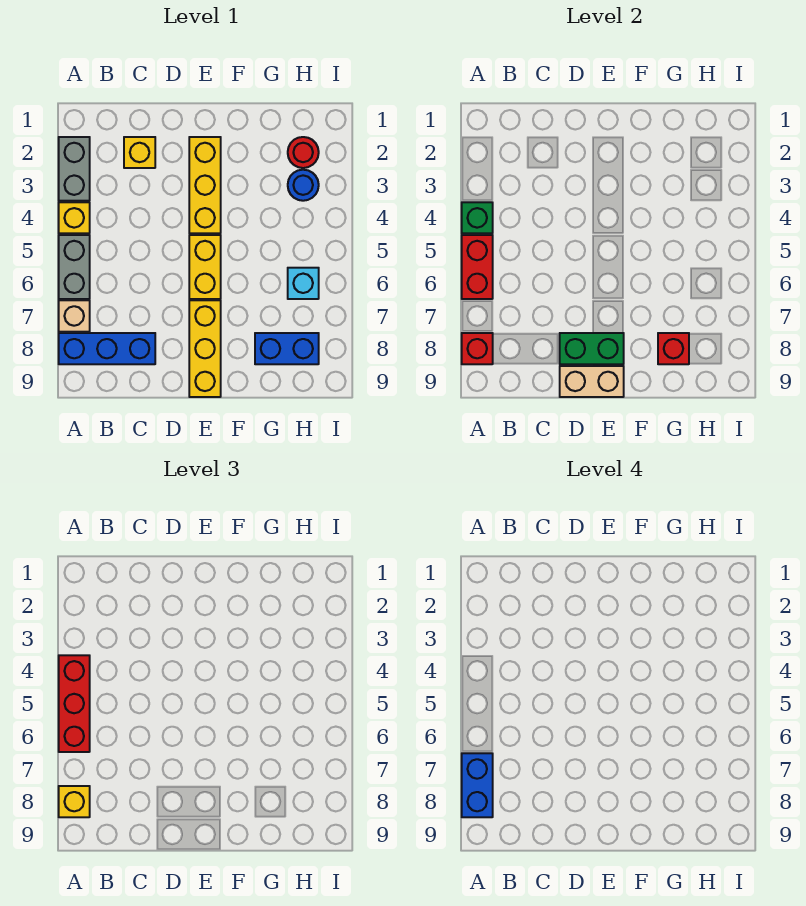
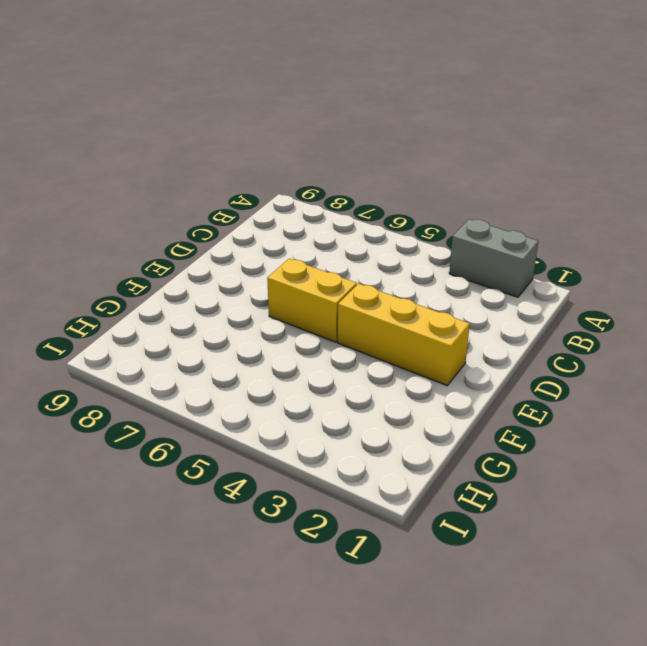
none -> yellow brick A4 level 1
none -> grey brick A5:A6 level 1
none -> tan brick A7 level 1

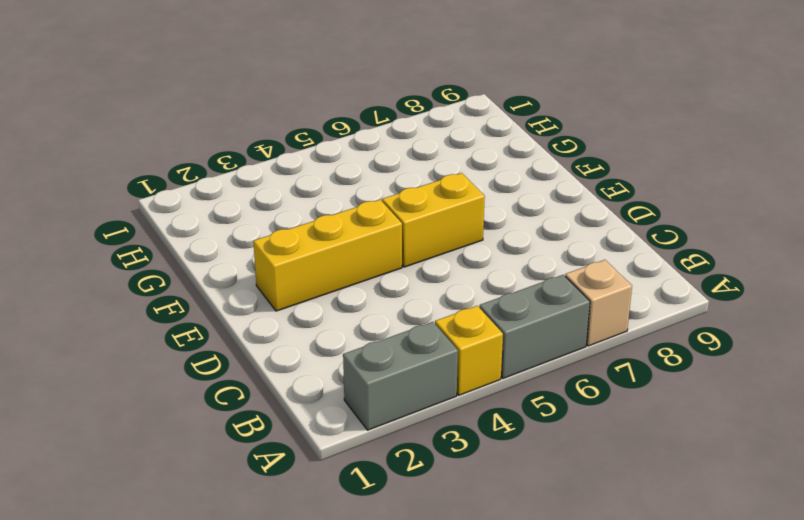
none -> blue brick A8:C8 level 1
none -> yellow brick C2 level 1
none -> yellow brick E7:E9 level 1

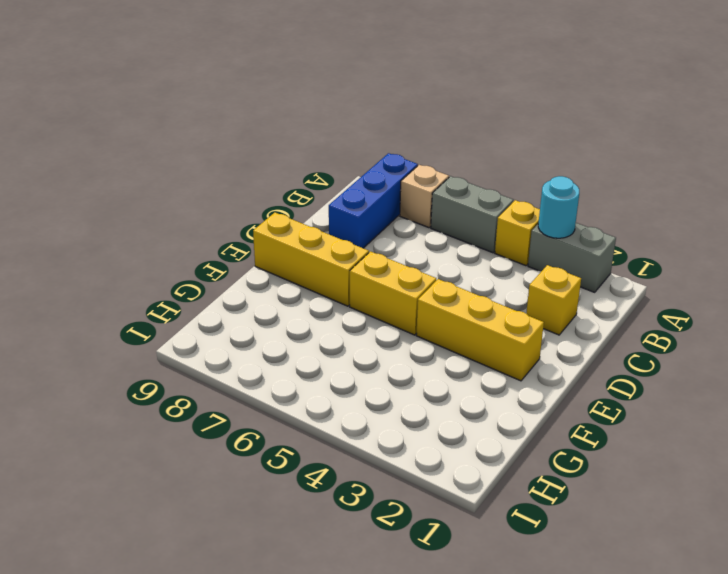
cyan round brick A3 level 2 -> none
none -> blue brick G8:H8 level 1
none -> red round brick H2 level 1
none -> blue round brick H3 level 1

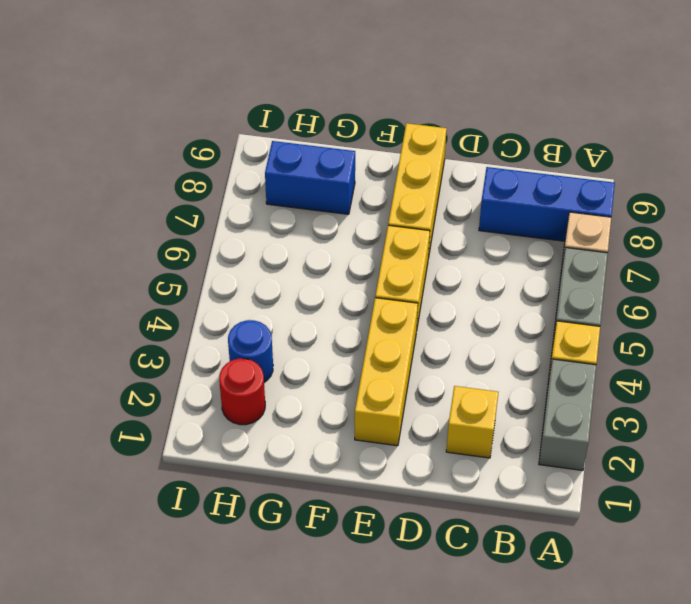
none -> cyan brick H6 level 1
none -> green brick A4 level 2
none -> red brick A5:A6 level 2

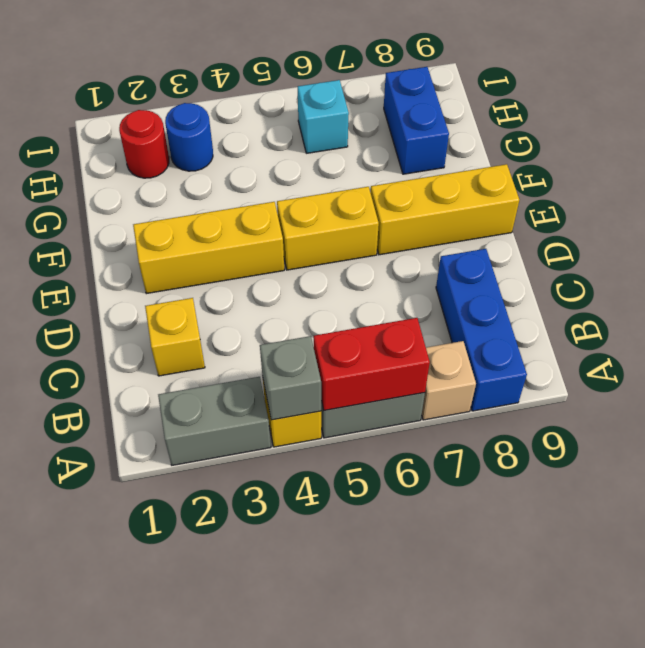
grey brick A4 level 2 -> green brick A4 level 2
none -> red brick A8 level 2
none -> green brick D8:E8 level 2
none -> tan brick D9:E9 level 2

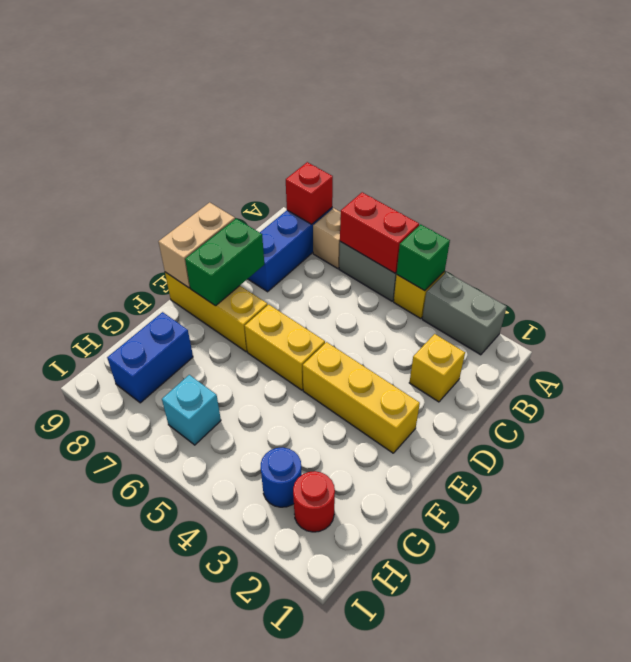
none -> red brick G8 level 2
none -> red brick A4:A6 level 3
none -> yellow brick A8 level 3

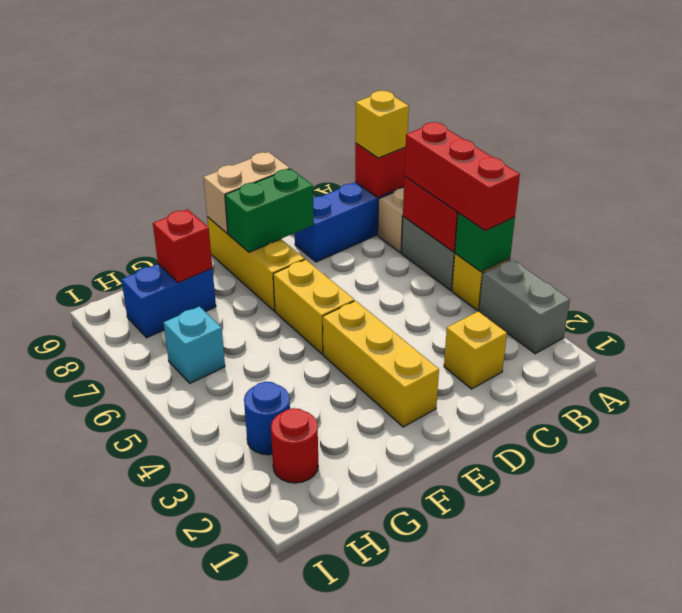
none -> blue brick A7:A8 level 4

